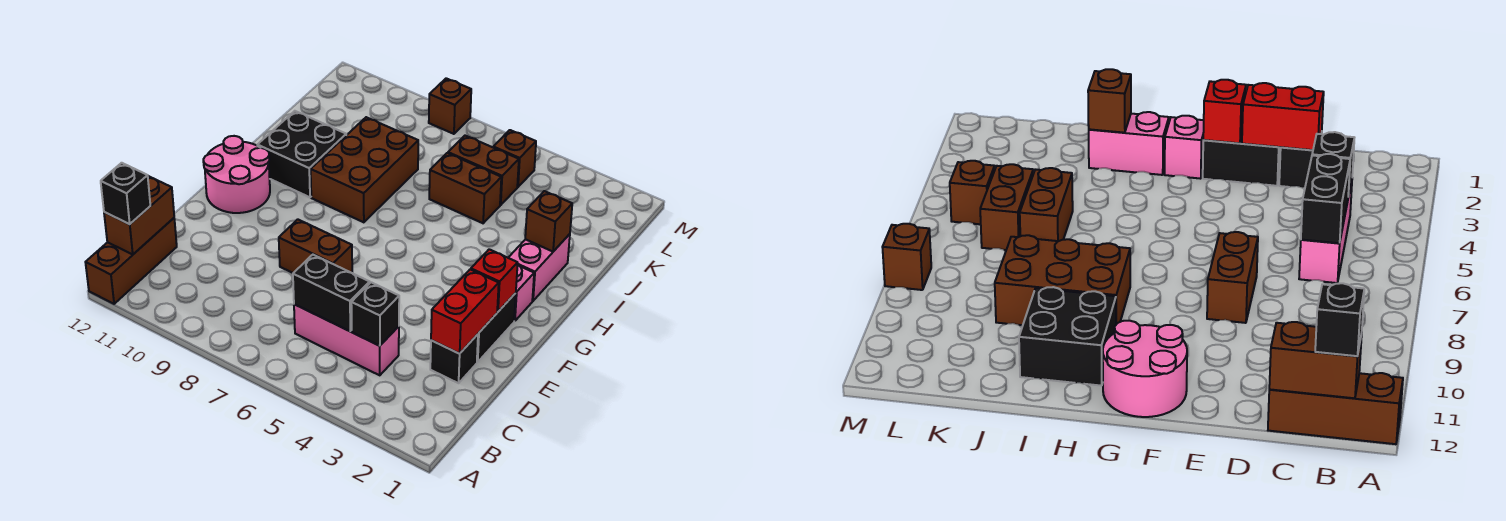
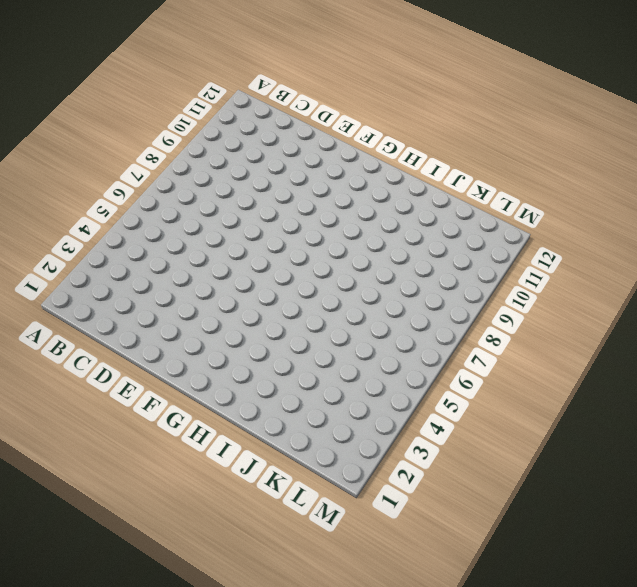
none -> brown brick A12:C12 level 1
none -> pink brick C4:C6 level 1
none -> black brick D2 level 1

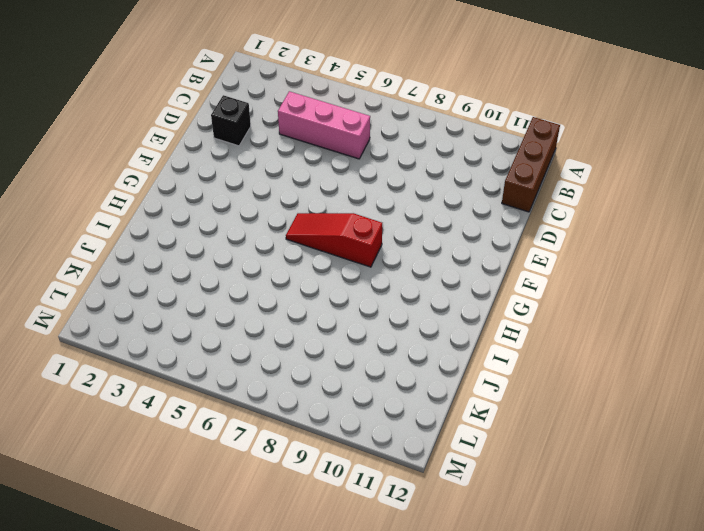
red slope G6:G8 level 1 top 8 -> none
none -> black brick E2:F2 level 1
none -> brown brick E7:E8 level 1
none -> pink round brick F11:G12 level 1

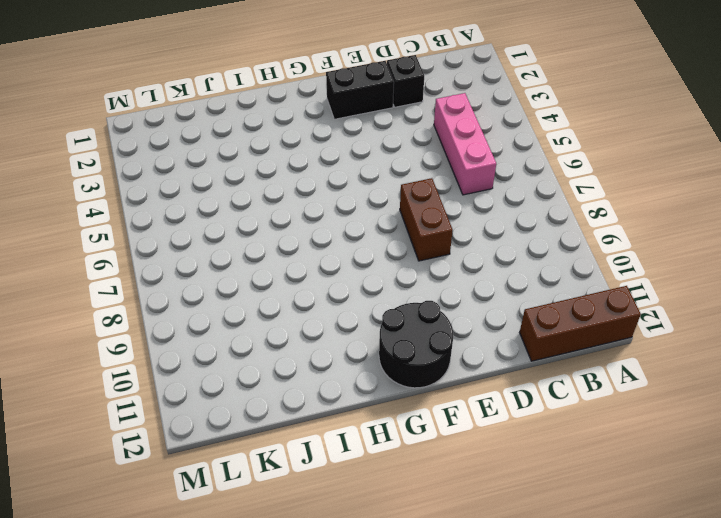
black round brick F11:G12 level 1 -> pink round brick F11:G12 level 1
none -> pink brick G2 level 1
none -> pink brick H2:I2 level 1
none -> brown brick H8:J9 level 1

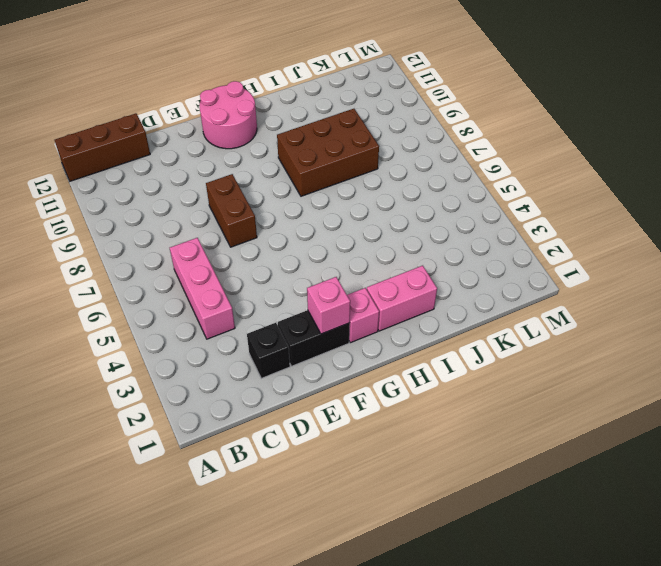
pink brick F2 level 2 -> red brick F2 level 2
none -> black brick H10:I11 level 1
none -> brown brick J5:J6 level 1
none -> brown brick K5:K6 level 1

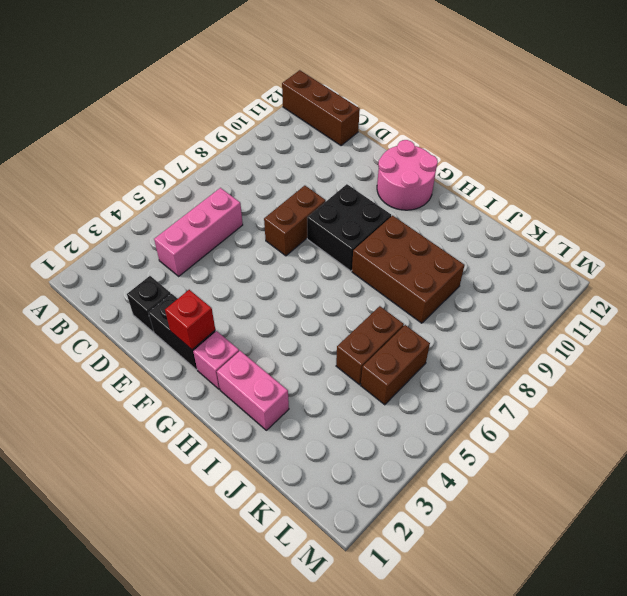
black brick F8:G9 level 1 -> black brick H10:I11 level 1
none -> brown brick L5 level 1
none -> brown brick M8 level 1
none -> brown brick B12:C12 level 2

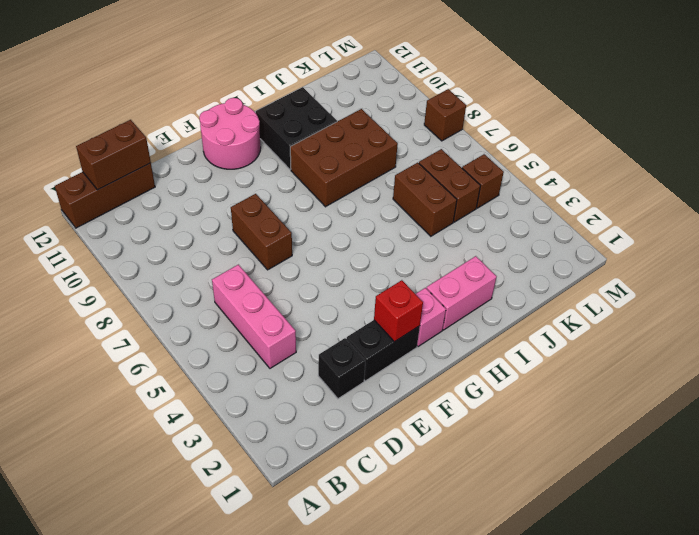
none -> black brick C4 level 2
none -> black brick C5:C6 level 2
none -> red brick D2:E2 level 2

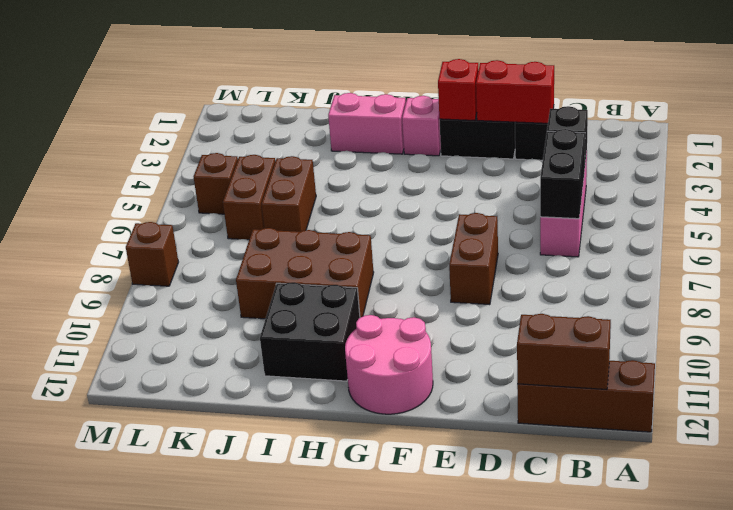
none -> brown brick I2 level 2
none -> black brick B12 level 3

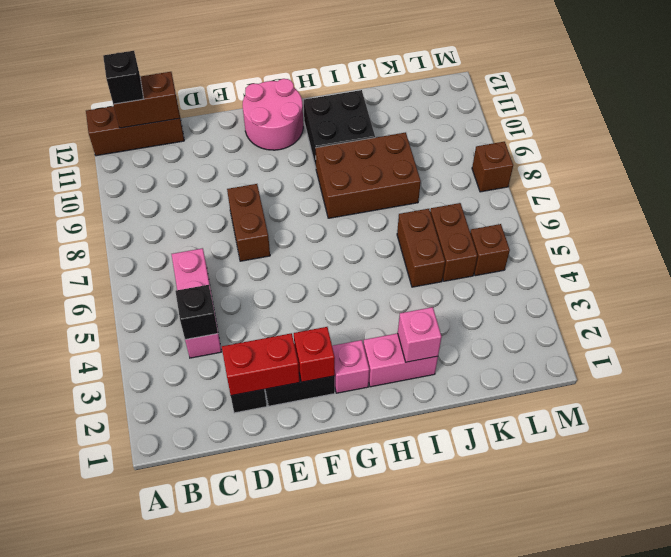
pink brick I2 level 2 -> brown brick I2 level 2
none -> black brick C5:C6 level 2

